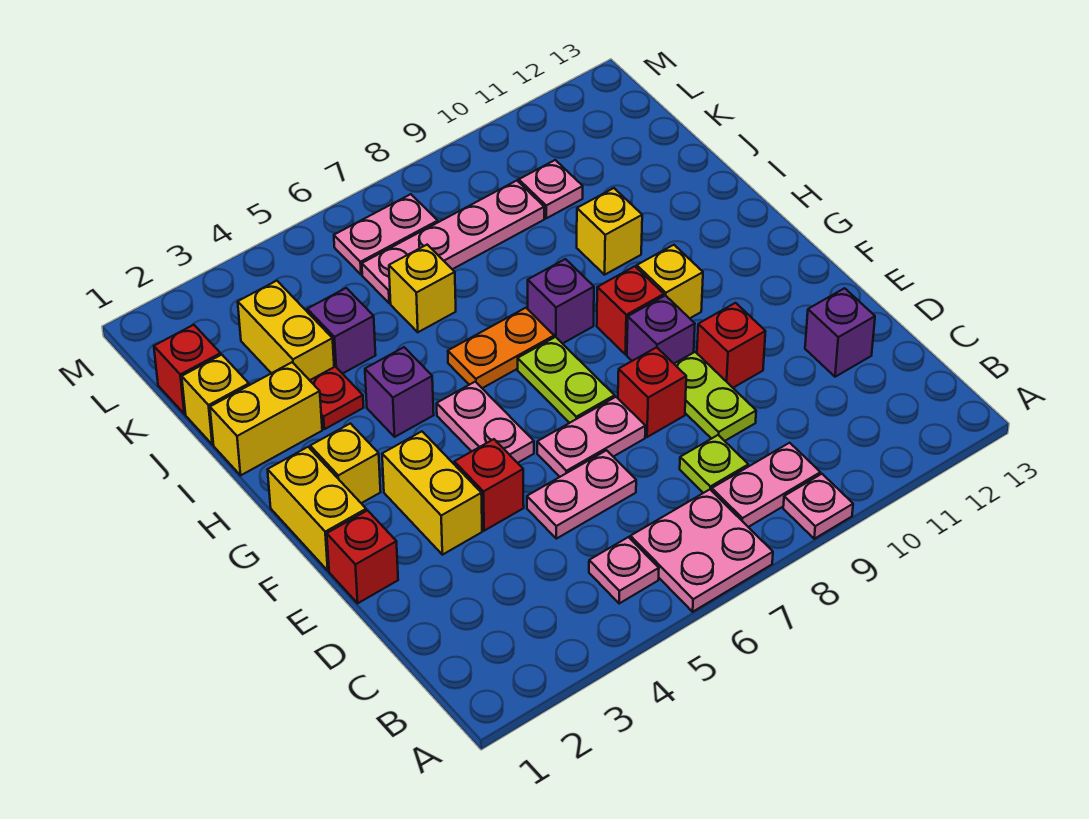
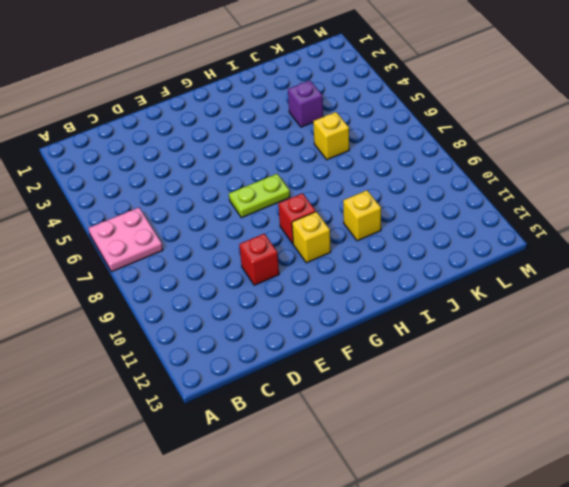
none -> pink plate A9 level 1
none -> pink plate B5 level 1
none -> pink plate B8:B9 level 1
none -> lime plate C8 level 1

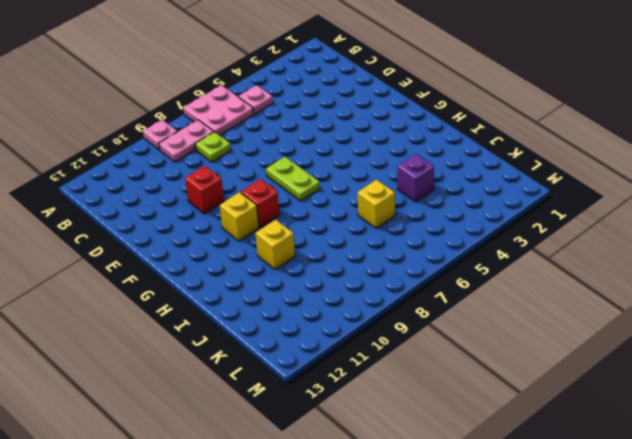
none -> pink plate D5:D6 level 1
none -> lime plate D9:E9 level 1
none -> purple brick D12 level 1
none -> red brick E1 level 1

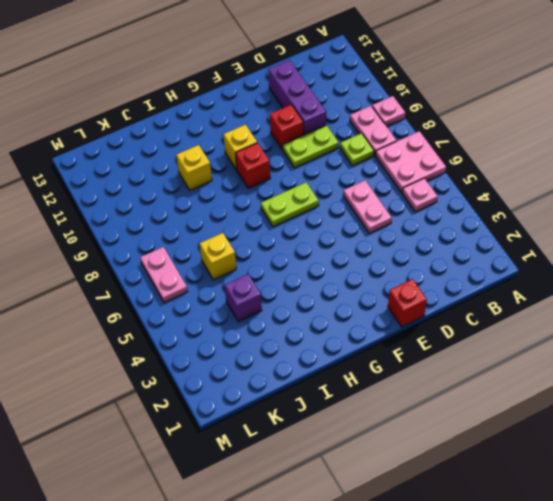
purple brick D10:D12 level 1 -> purple brick D12 level 1
none -> yellow brick E3:F3 level 1
none -> red brick E4 level 1
none -> pink plate E6:E7 level 1
none -> red brick E8 level 1

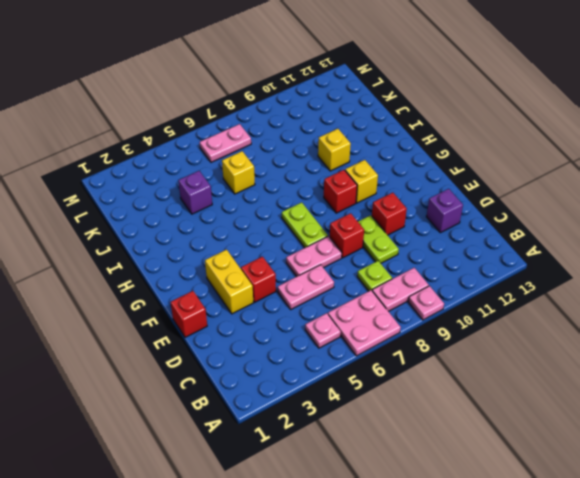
none -> yellow brick F1:G1 level 1
none -> pink plate F5:G5 level 1
none -> purple brick F9 level 1
none -> yellow brick G2 level 1

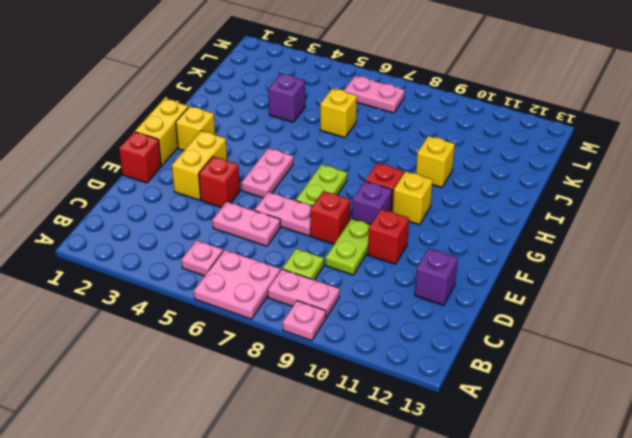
none -> purple brick H4 level 1
none -> orange plate H6:H7 level 1
none -> purple brick H8 level 1
none -> yellow brick I1:I2 level 1

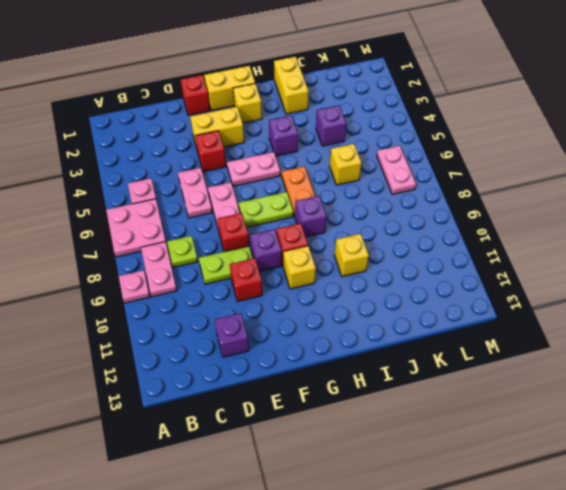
none -> red plate I3 level 1
none -> yellow brick J1 level 1
none -> yellow brick J3:K3 level 1
none -> red brick K1 level 1

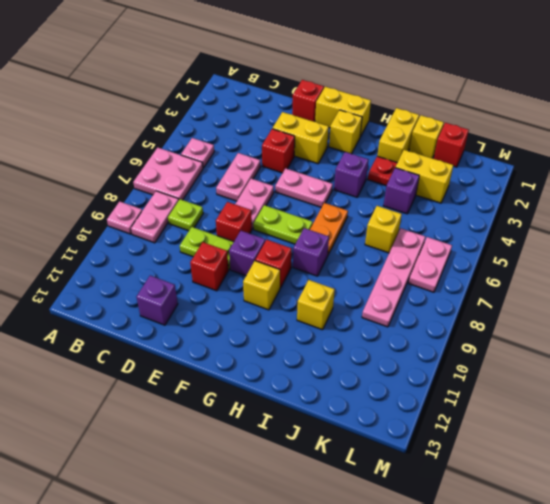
none -> pink plate K10 level 1

